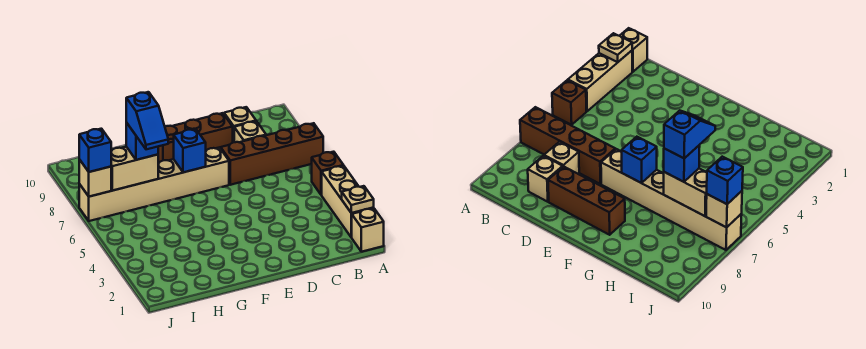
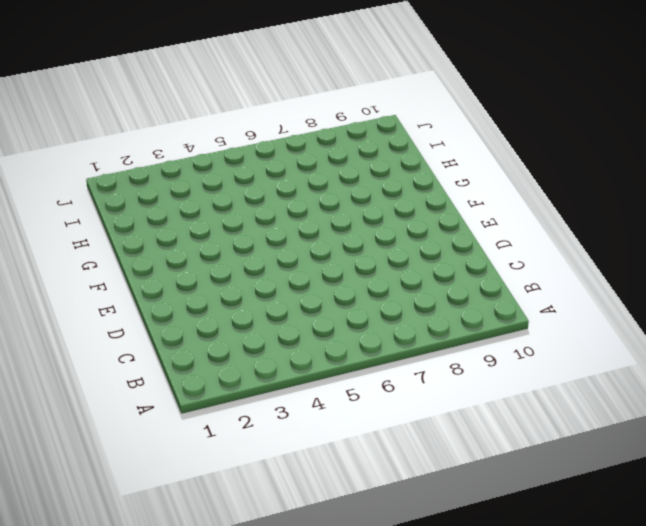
none -> tan brick A1 level 1
none -> tan brick A2:A4 level 1
none -> brown brick A5 level 1

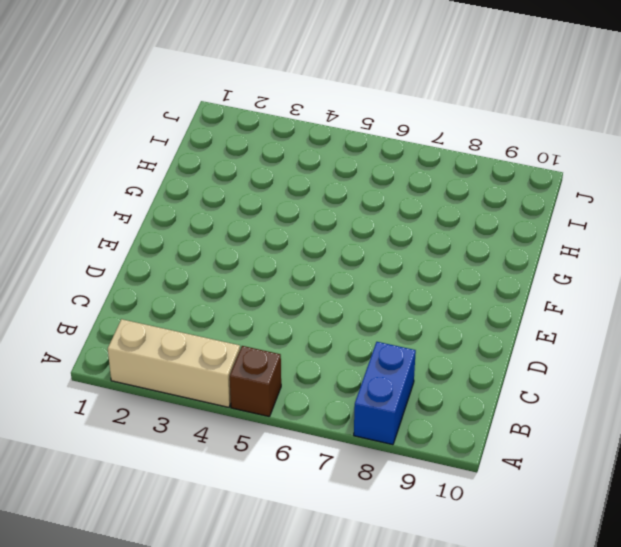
blue brick A8:B8 level 1 -> none
none -> tan brick A1 level 1
none -> brown brick A7:D7 level 1
none -> tan brick C8 level 1

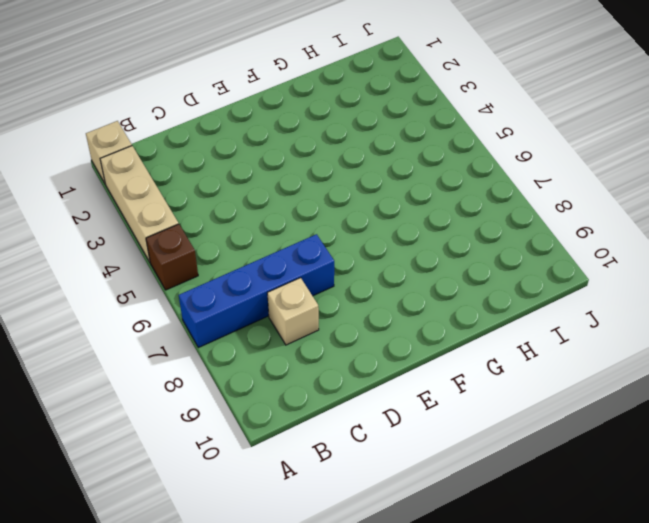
blue brick A7:D7 level 1 -> brown brick A7:D7 level 1
none -> tan brick C9 level 1
none -> brown brick D9:F9 level 1
none -> tan brick E7:J7 level 1

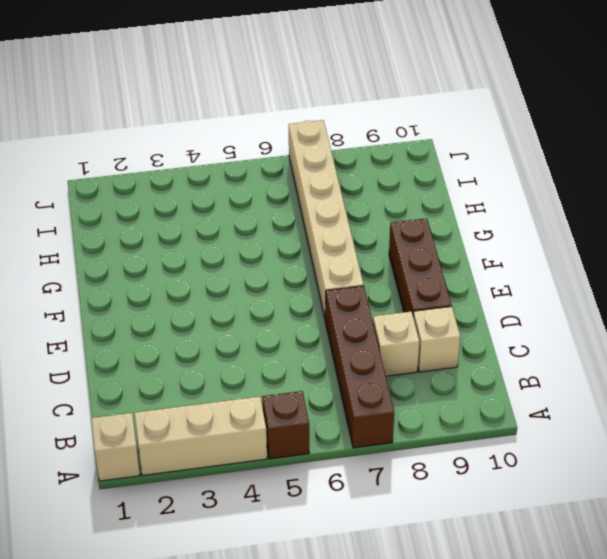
none -> tan plate A2 level 2
none -> blue brick F7 level 2
none -> tan brick H7:I7 level 2

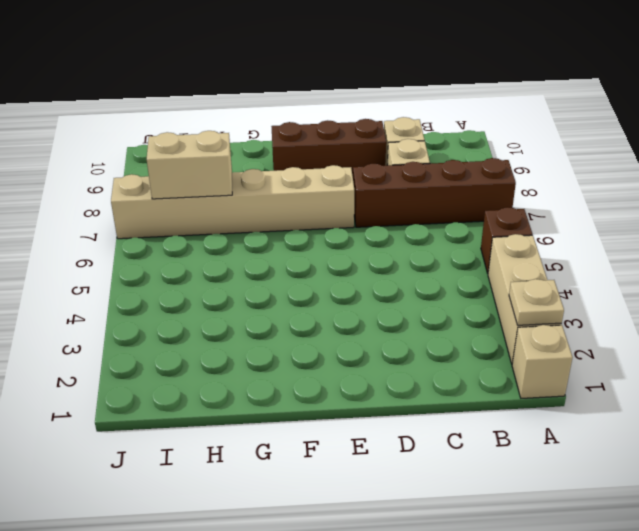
none -> blue brick F7 level 2
none -> tan brick J7 level 2
none -> blue brick H7 level 3

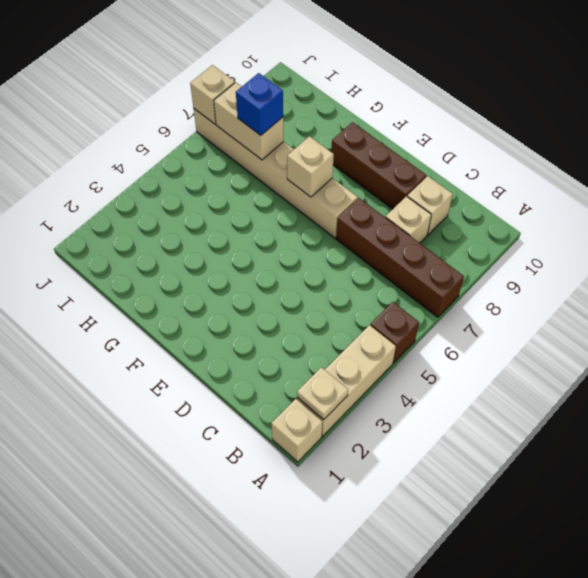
tan brick F7 level 2 -> blue brick F7 level 2
none -> blue brick J7 level 3
none -> blue slope H6:H7 level 4 top 7

